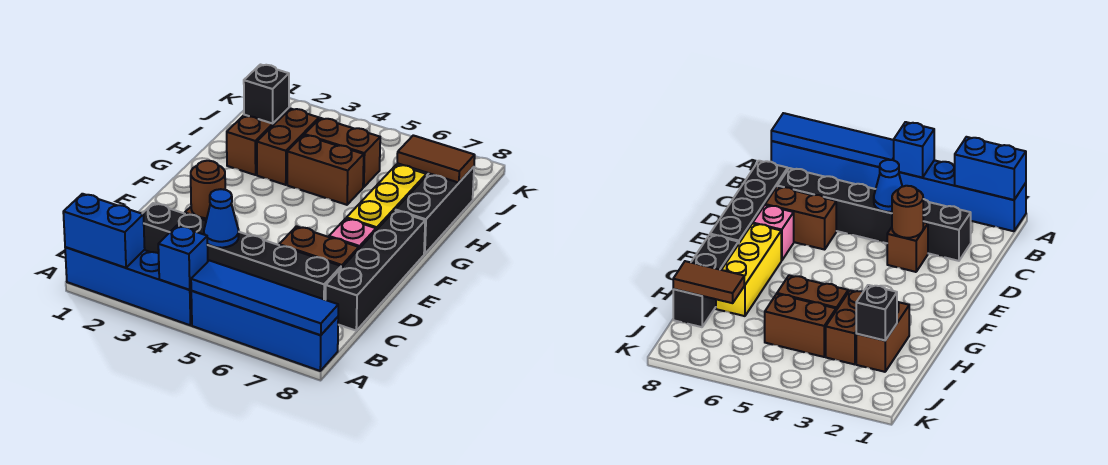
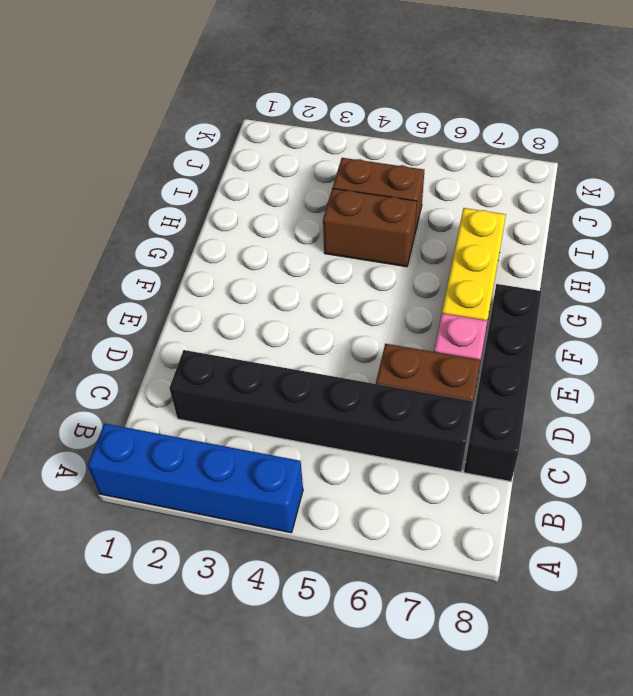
none -> blue brick A5:A8 level 1
none -> brown brick D3 level 1
none -> black brick G8:I8 level 1

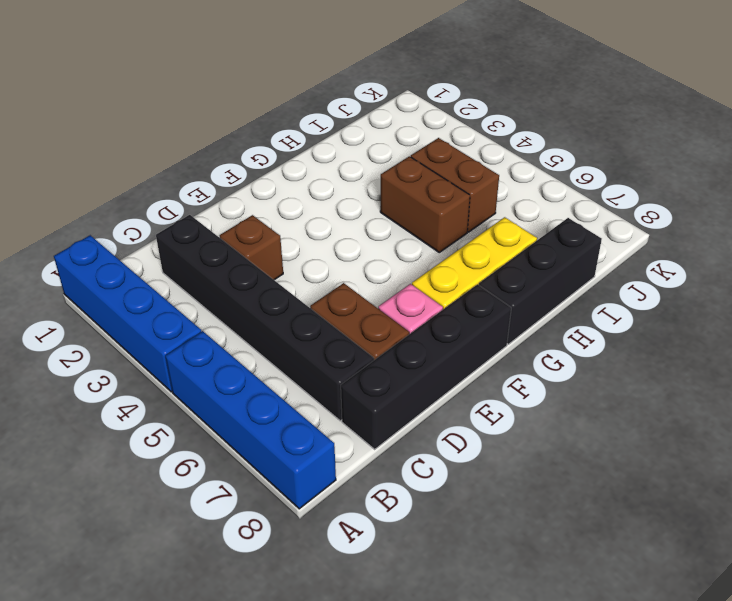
none -> brown brick H2:I2 level 1
none -> brown brick H3:I3 level 1
none -> blue brick A1:A2 level 2

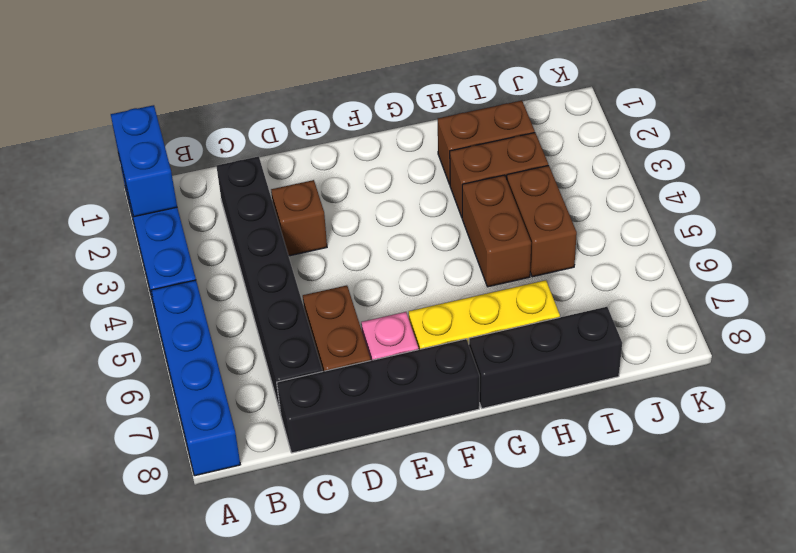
none -> blue brick A4 level 2
none -> blue tile A5:A8 level 2
none -> blue cone C4 level 2

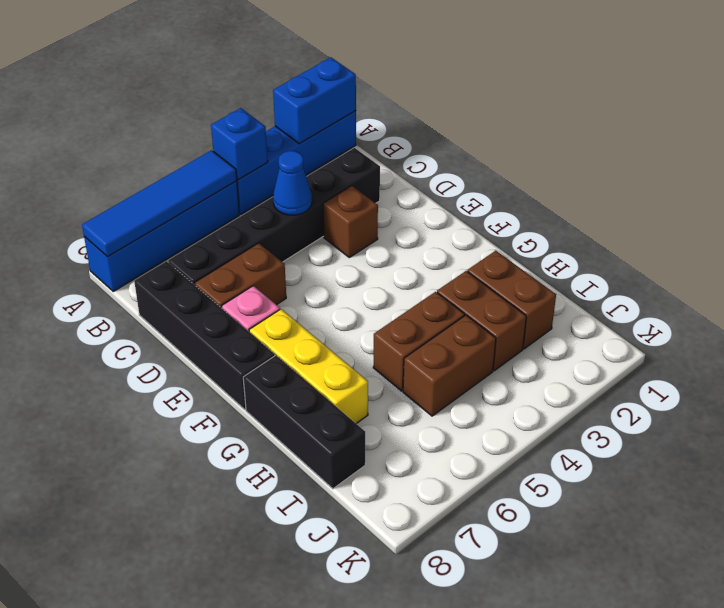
none -> brown round brick D3 level 2
none -> black brick I2 level 2
none -> brown tile I7:I8 level 2

